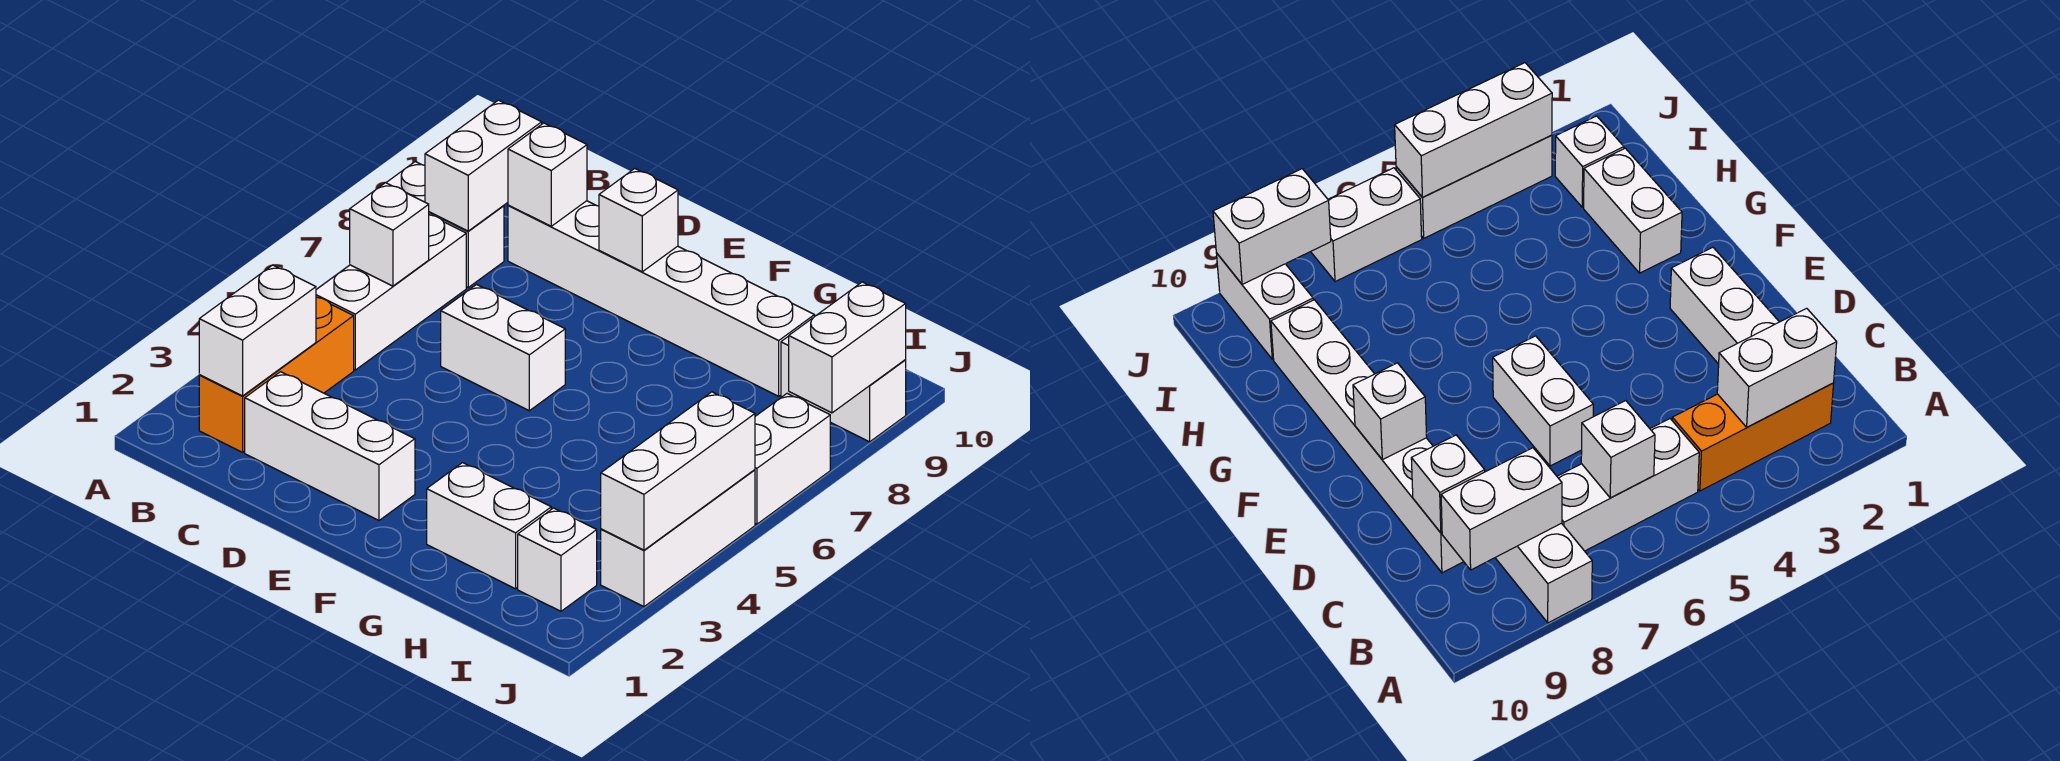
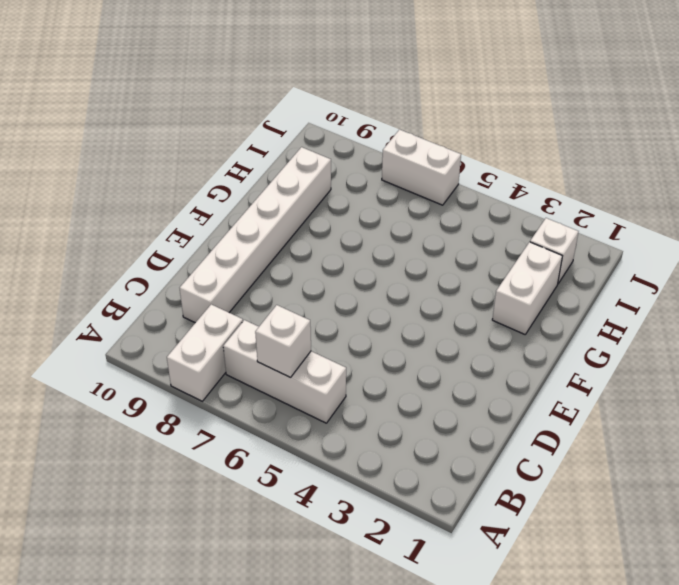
none -> orange brick B2:B4 level 1
none -> white brick C2:E2 level 1
none -> white brick D6:E6 level 1

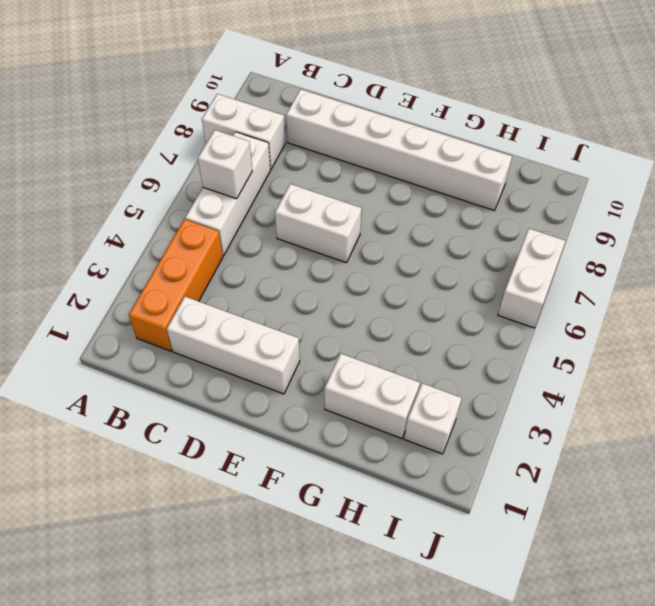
none -> white brick I9:J9 level 1
none -> white brick J3:J5 level 1
none -> white brick B2:B3 level 2

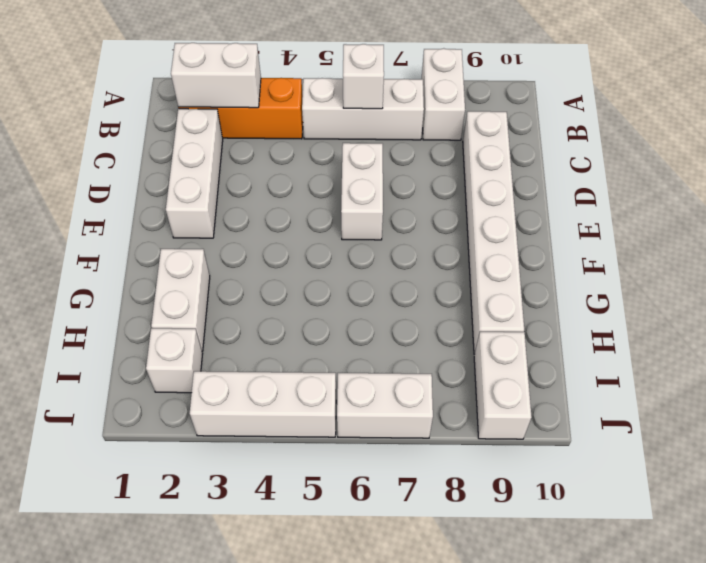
none -> white brick B8:B9 level 2
none -> white brick C9 level 2
none -> white brick E9 level 2

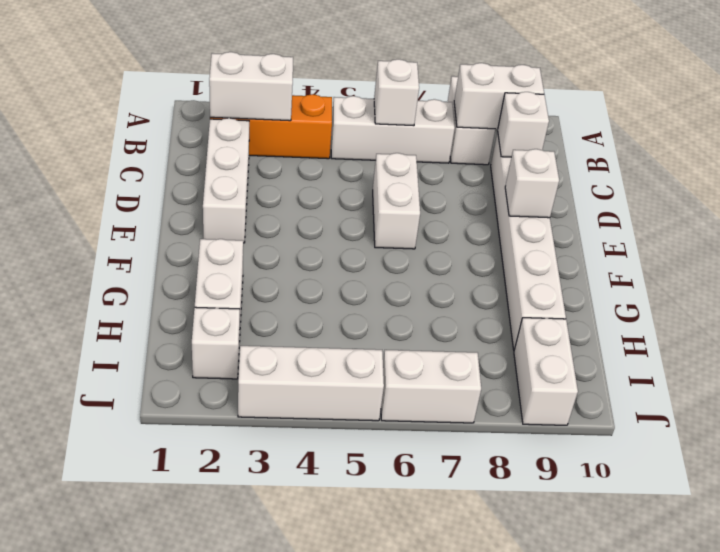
none -> white brick J3:J5 level 2
none -> white brick J8:J9 level 2

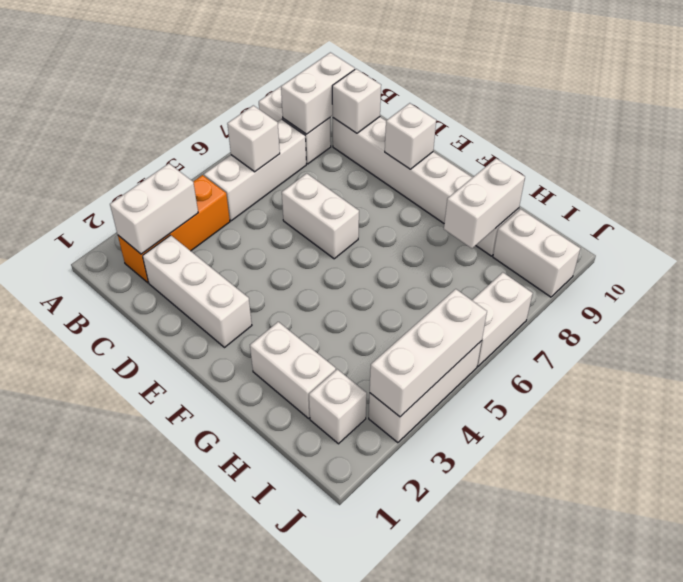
white brick H8:H9 level 2 -> white brick J8:J9 level 2

